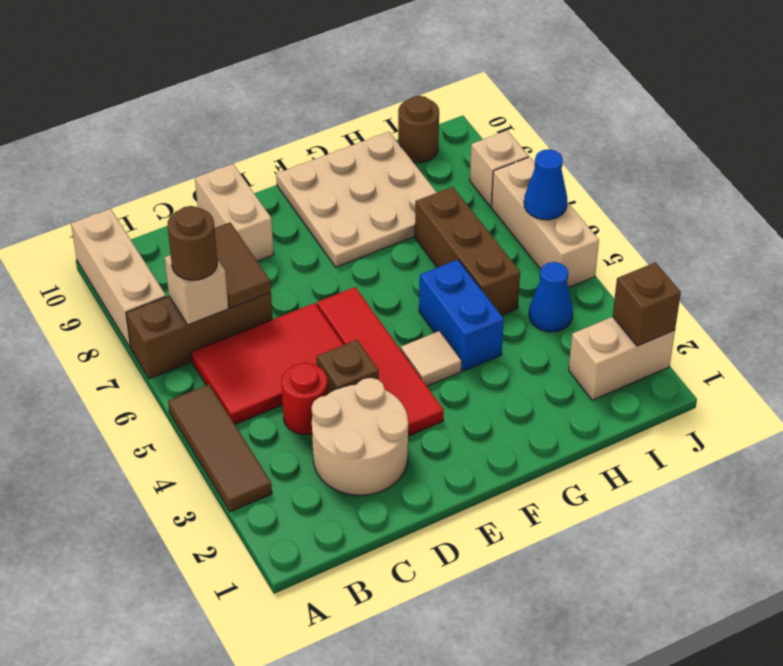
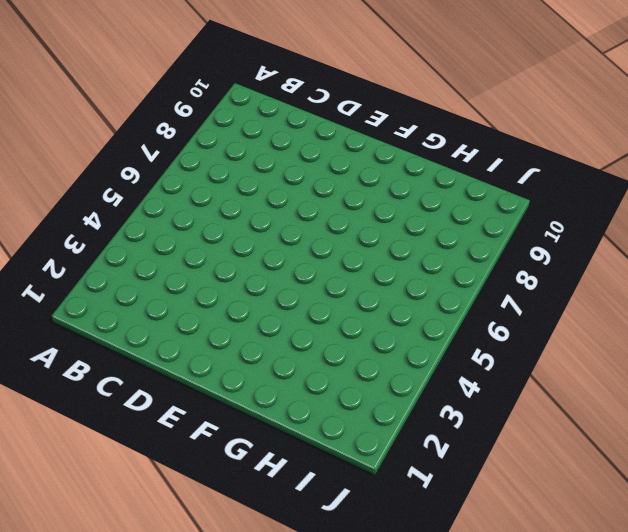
none -> brown tile A3:A5 level 1
none -> brown brick A7:C7 level 1
none -> tan brick A8:A10 level 1

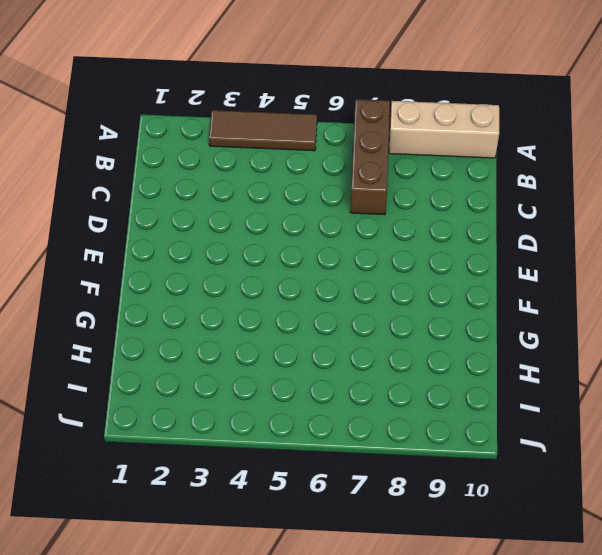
none -> red tile B5:D6 level 1
none -> tan round brick C2:D3 level 1
none -> red round brick C4 level 1

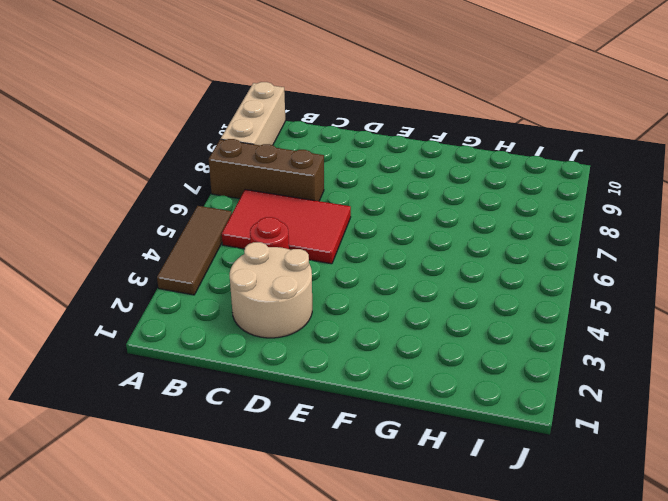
none -> brown brick D4 level 1
none -> tan brick D9:D10 level 1
none -> red tile E3:E6 level 1

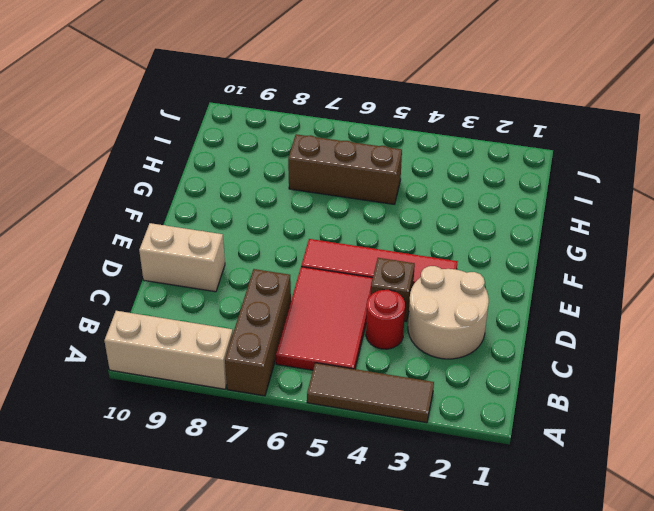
none -> tan tile F4 level 1
none -> tan plate F8:H10 level 1
none -> blue brick G4:G5 level 1

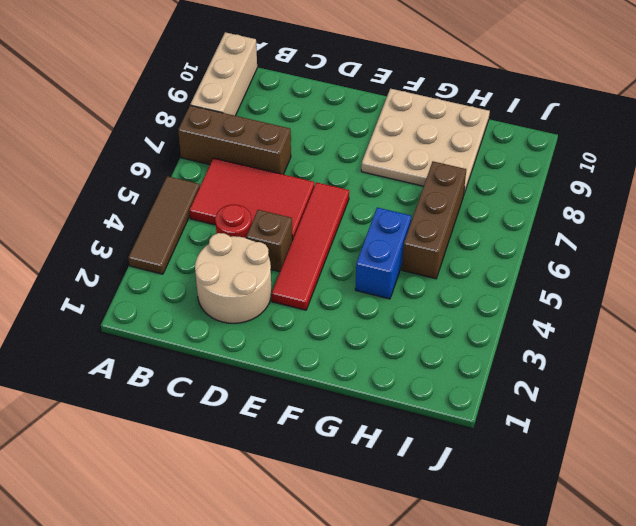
none -> tan brick D9:D10 level 1
none -> tan tile F4 level 1
none -> tan brick I2:J2 level 1

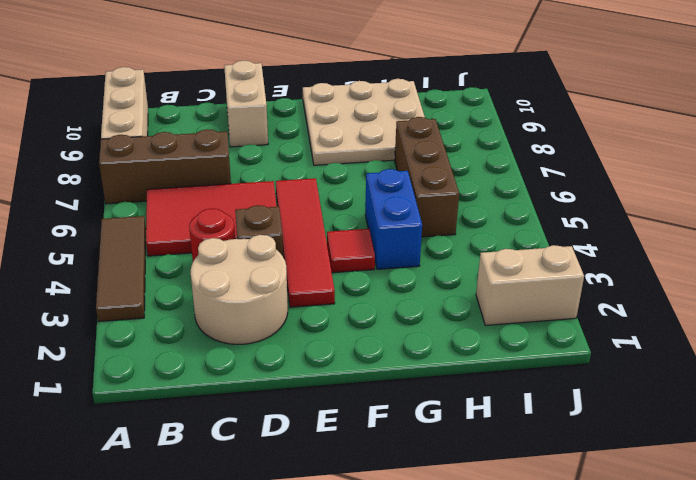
red tile F4 level 1 -> tan tile F4 level 1
none -> blue cone I4 level 1
none -> brown round brick I10 level 1
none -> tan brick J5:J7 level 1

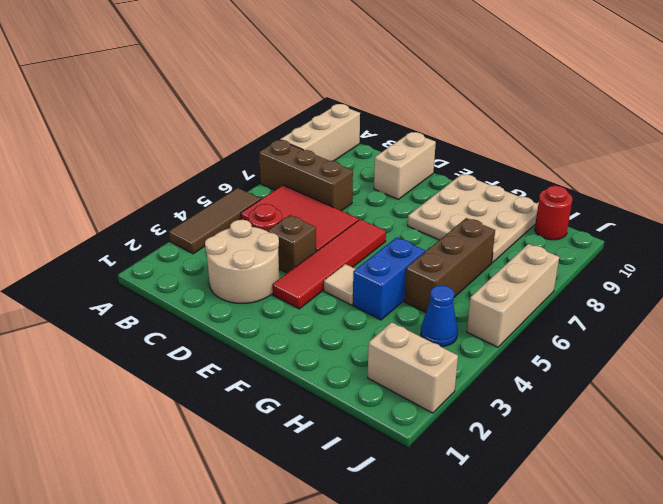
red round brick I10 level 1 -> brown round brick I10 level 1
none -> tan brick J8 level 1
none -> tan brick B7 level 2
none -> brown tile C7:C8 level 2

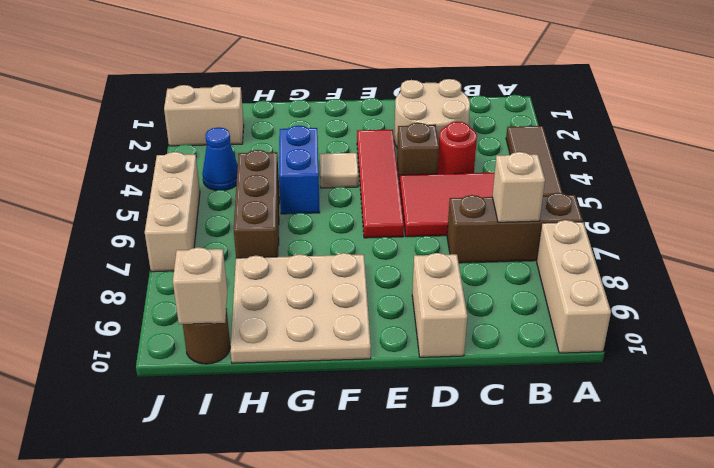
tan brick I10 level 2 -> tan brick J8 level 1
none -> brown tile C7:C8 level 2
none -> brown brick J2 level 2
none -> blue cone J6 level 2

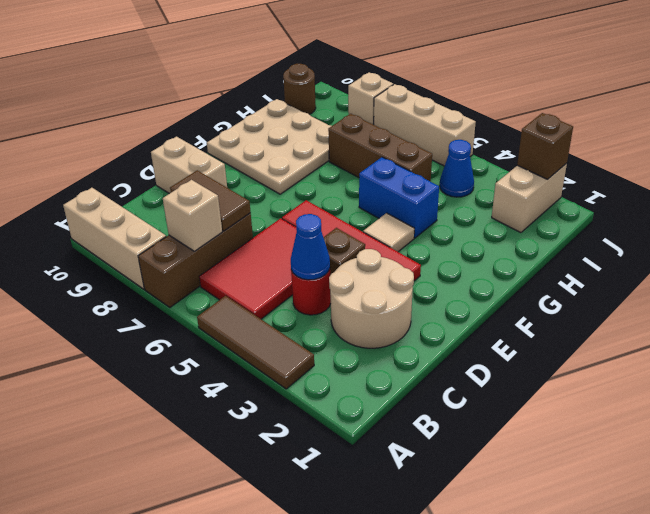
blue cone C4 level 2 -> blue cone J6 level 2
none -> brown round brick B7 level 3

